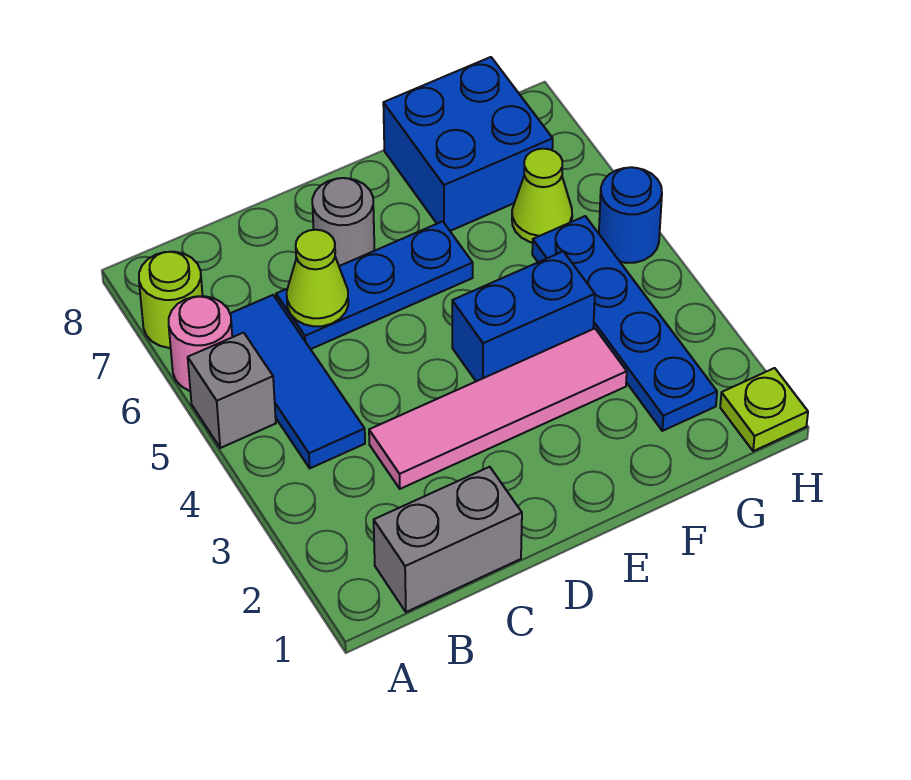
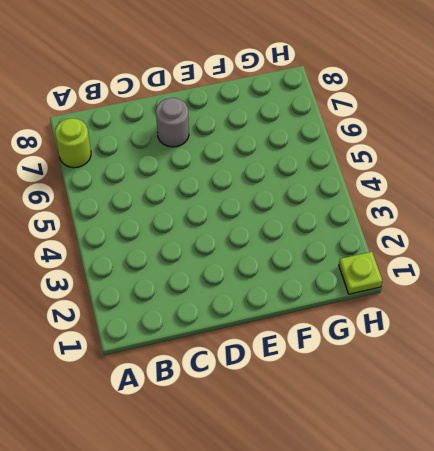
none -> grey brick A5 level 1
none -> pink round brick A6 level 1
none -> grey brick B1:C1 level 1

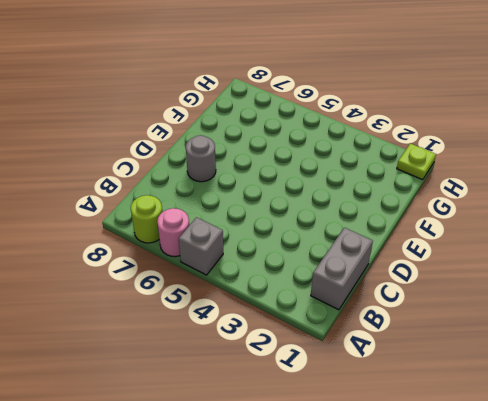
none -> blue tile B4:B6 level 1
none -> pink tile C3:F3 level 1
none -> blue plate C6:E6 level 1

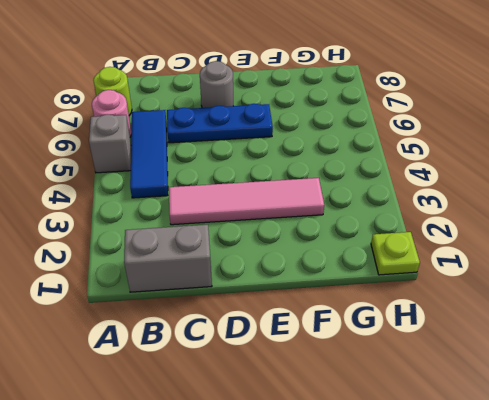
none -> blue brick E4:F4 level 1
none -> blue brick F7:G8 level 1
none -> blue plate G2:G5 level 1

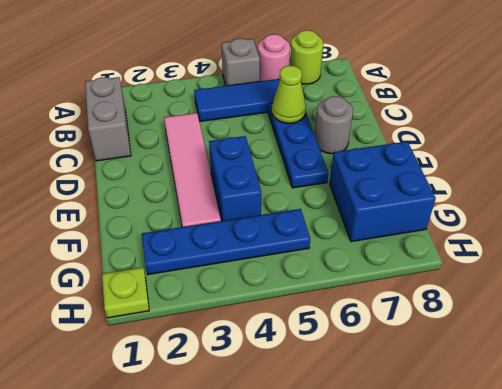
none -> lime cone G6 level 1
none -> blue round brick H5 level 1

